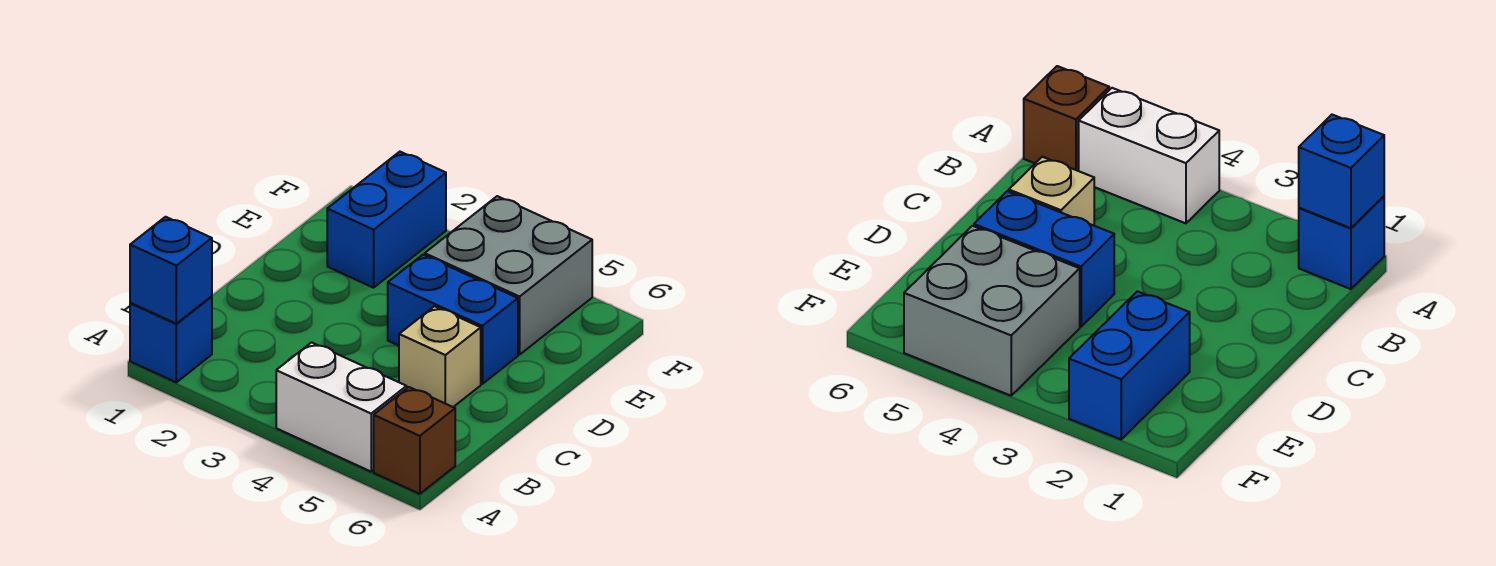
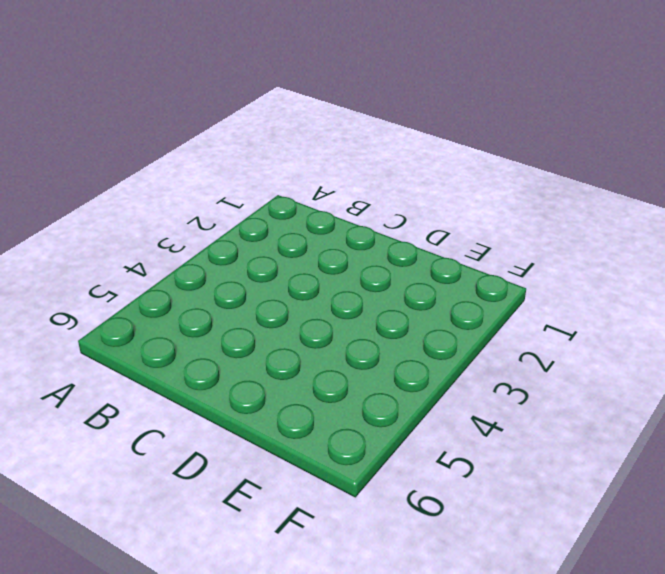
none -> blue brick A1 level 1
none -> white brick A4:A5 level 1

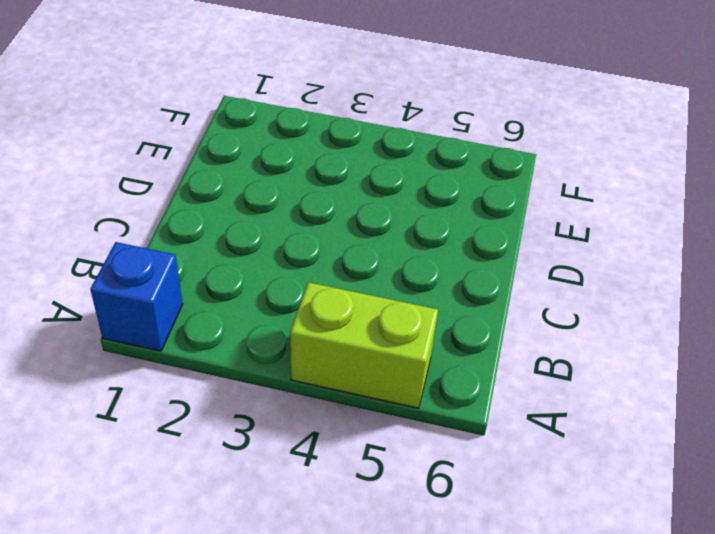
lime brick A4:A5 level 1 -> white brick A4:A5 level 1
none -> brown brick A6 level 1
none -> tan brick C5 level 1

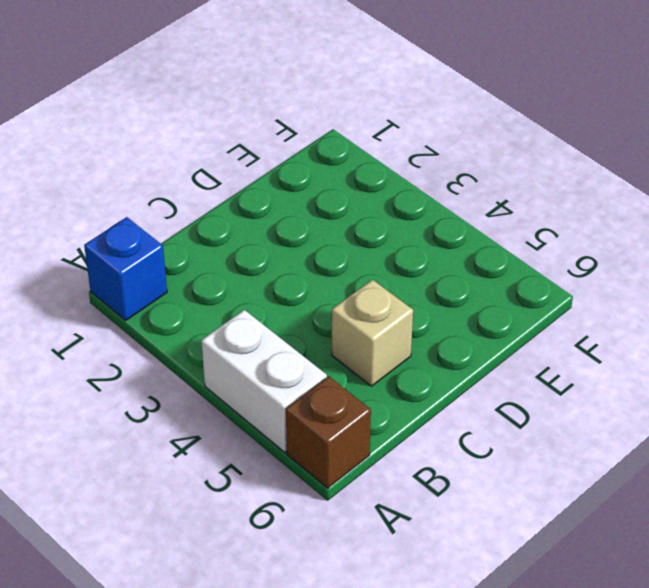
none -> blue brick D4:D5 level 1
none -> blue brick E2:F2 level 1

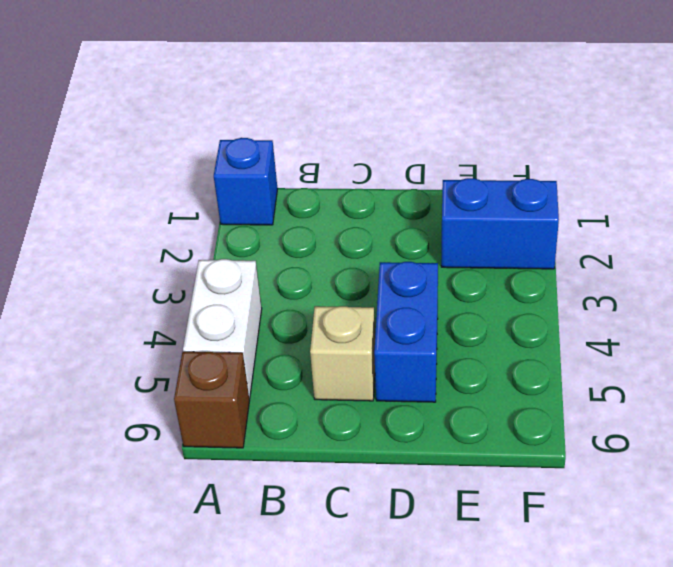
none -> grey brick E4:F5 level 1
none -> blue brick A1 level 2

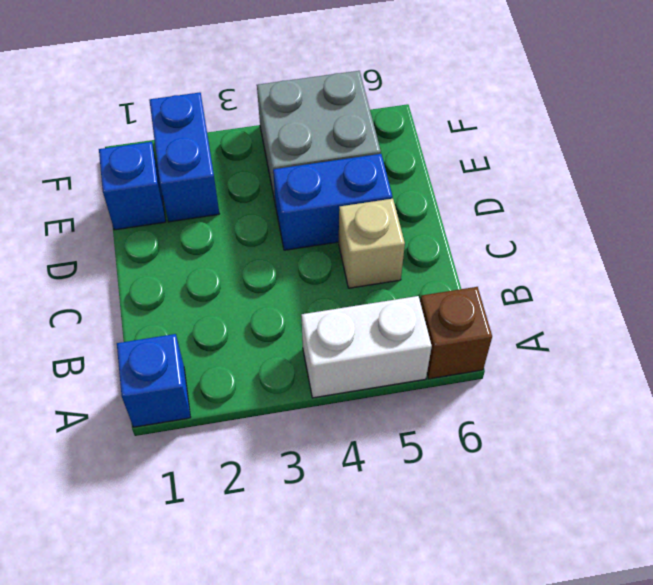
blue brick E1 level 1 -> blue brick A1 level 2

